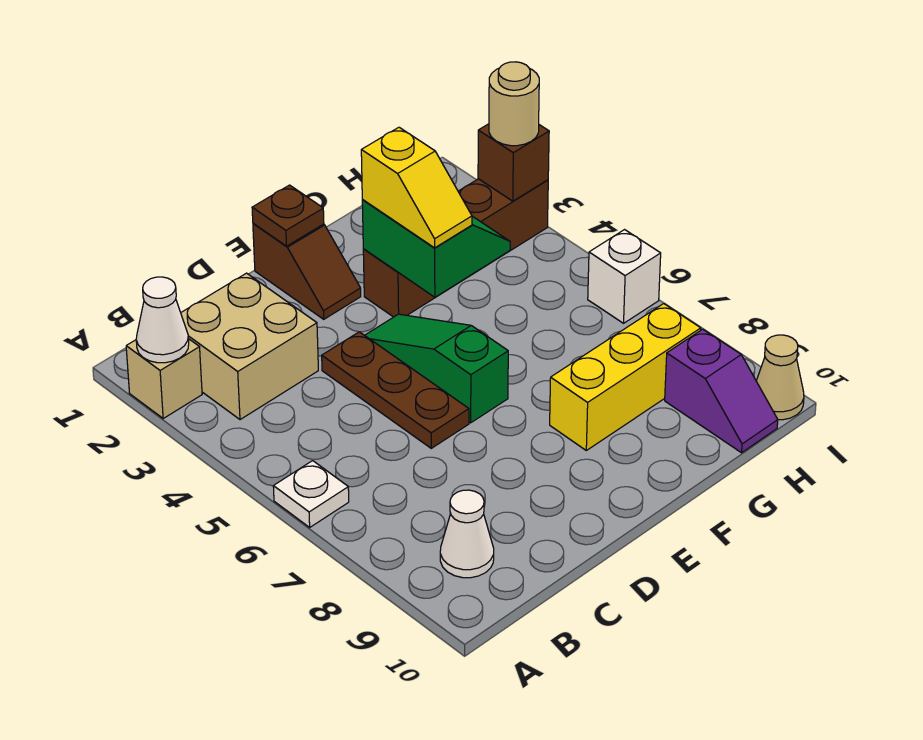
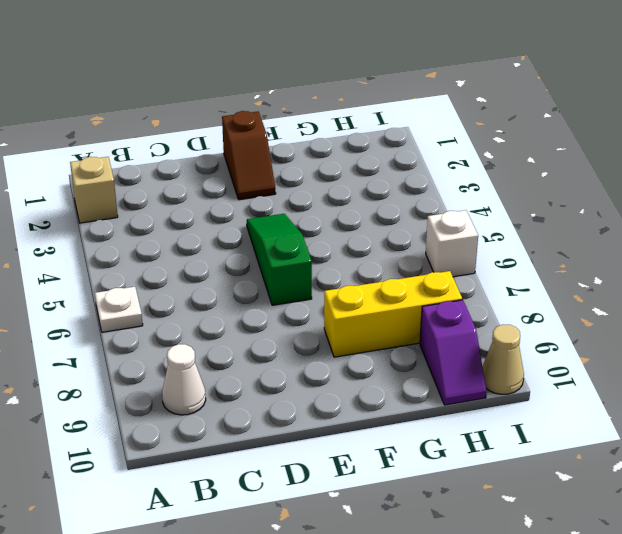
none -> tan brick B2:C3 level 1
none -> brown plate D4:D6 level 1
none -> brown brick F3:I3 level 1

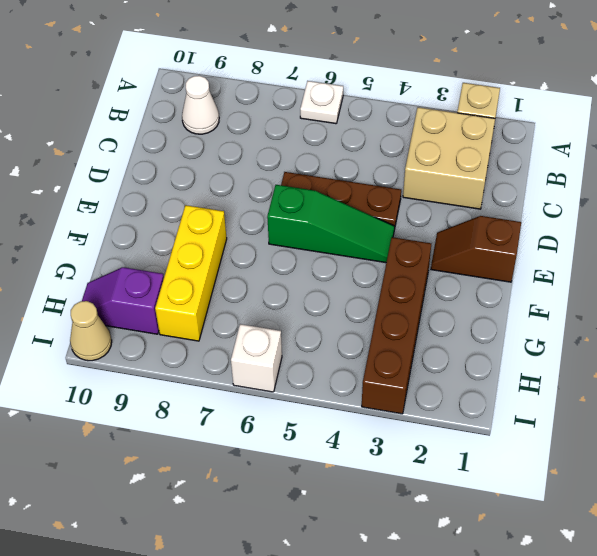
none -> white cone A2 level 2
none -> brown plate E1 level 2
none -> green slope F3:G4 level 2 top F

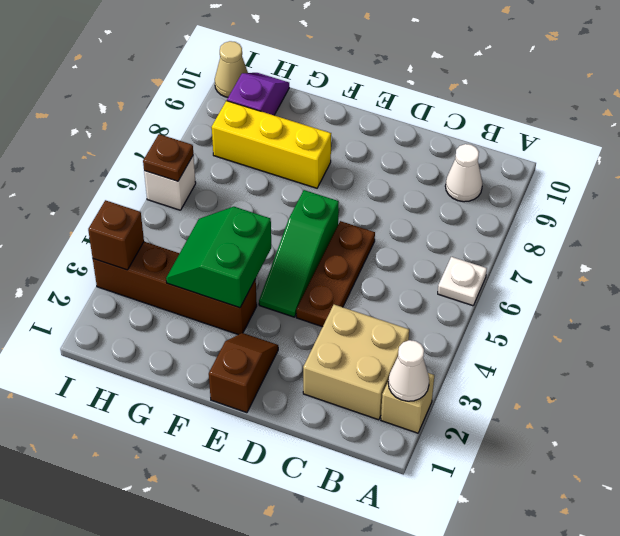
brown plate I6 level 2 -> brown plate E1 level 2
none -> yellow slope F3:F4 level 3 top 3
none -> tan round brick I3 level 3

